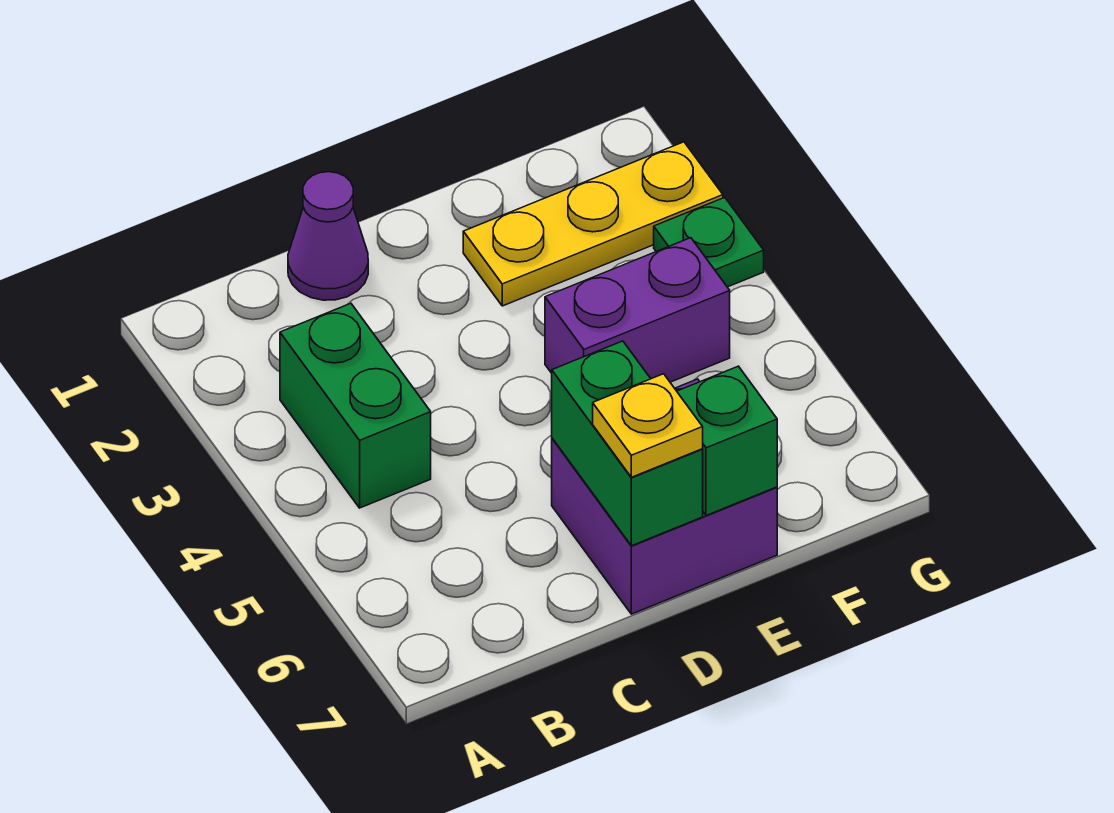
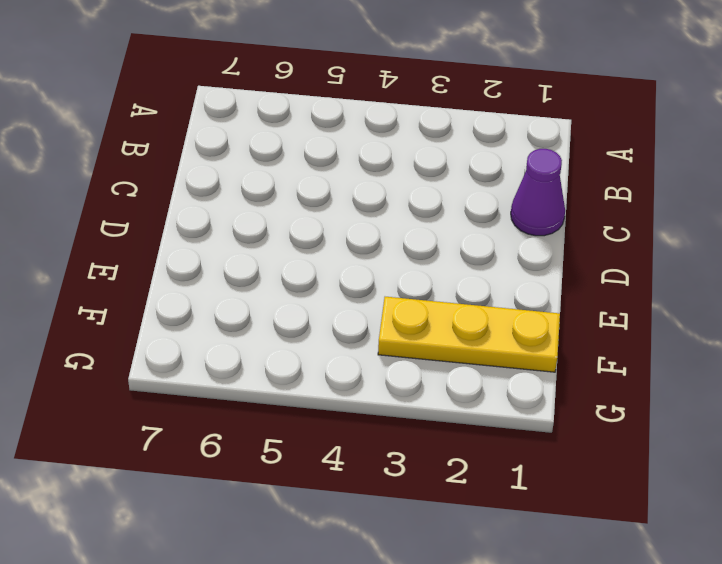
yellow plate F1:F3 level 1 -> yellow plate E2:G2 level 1
none -> green brick B3:B4 level 1
none -> purple brick D6:E7 level 1

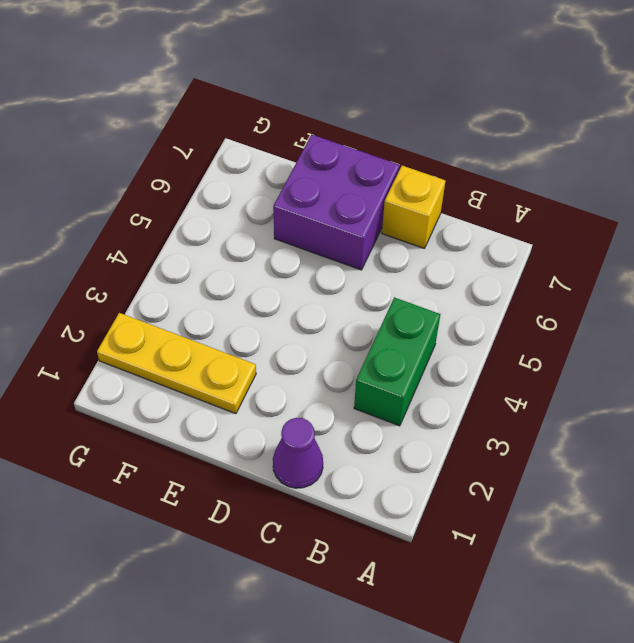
yellow brick C7 level 1 -> none
none -> purple brick E4:F4 level 1
none -> green plate G3 level 1

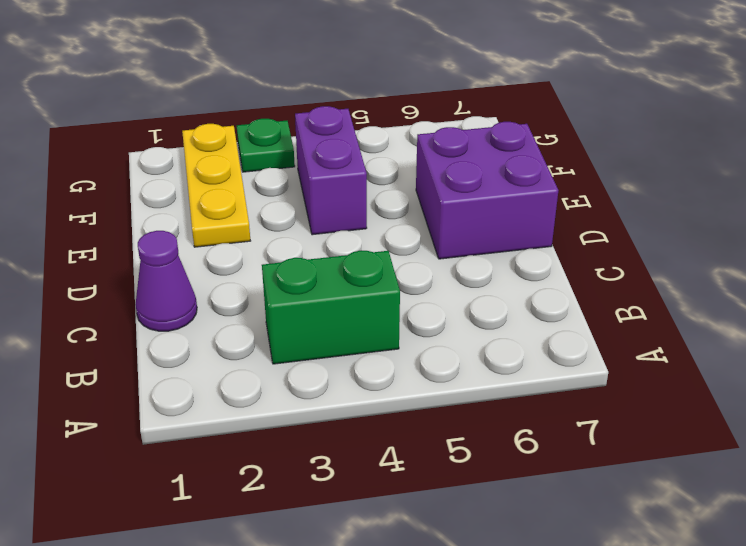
none -> green brick D6:D7 level 2
none -> green brick E7 level 2

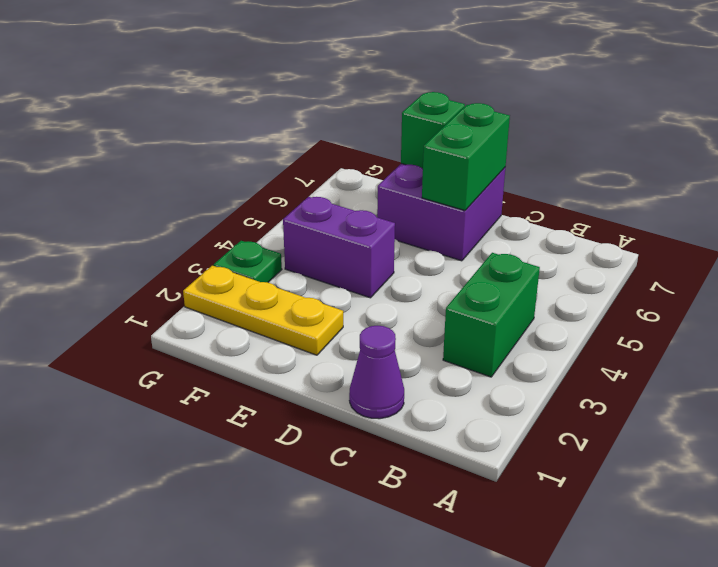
none -> yellow plate D7 level 3

